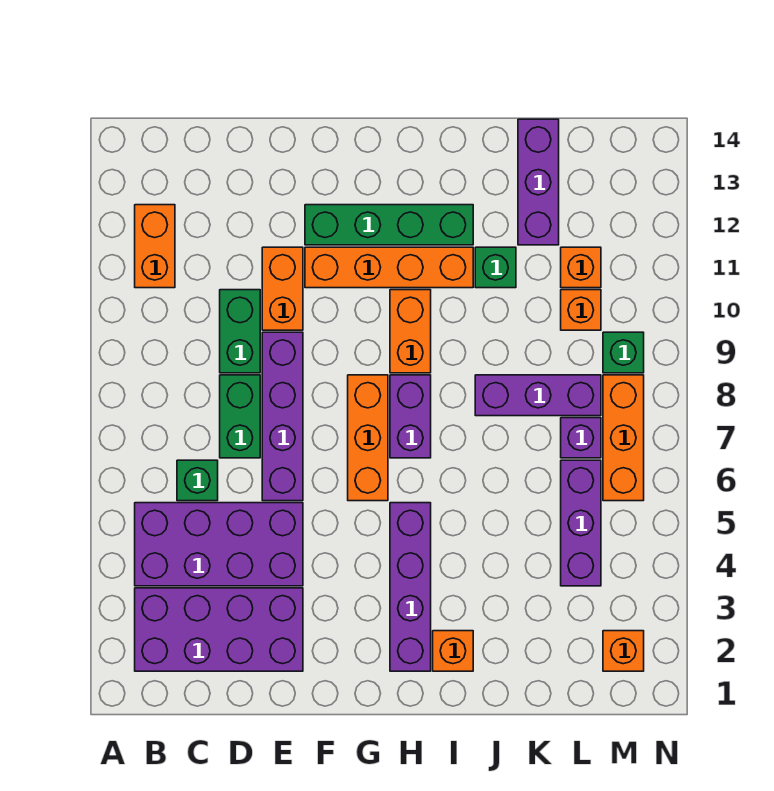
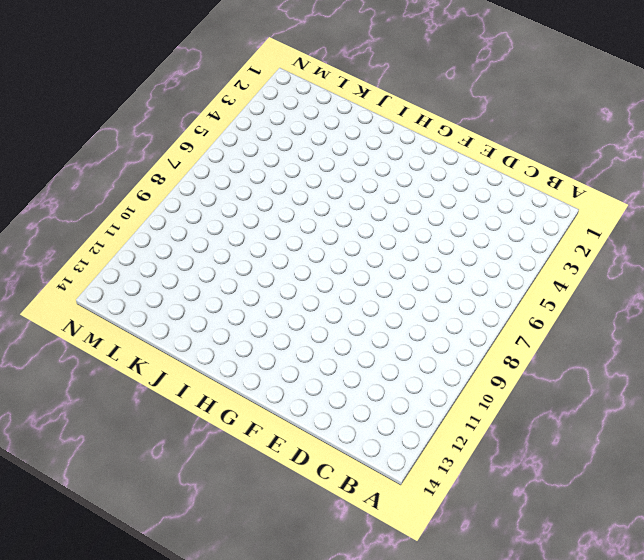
none -> purple brick B2:E3 level 1
none -> purple brick B4:E5 level 1
none -> orange brick B11:B12 level 1

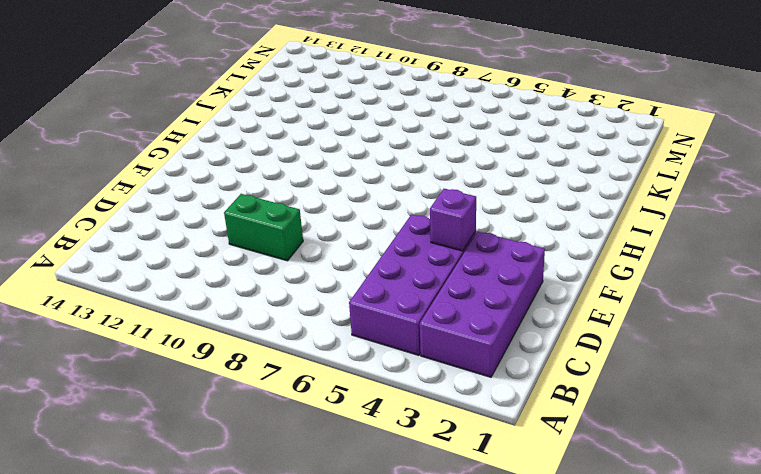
purple brick E4 level 2 -> purple brick L7 level 1
none -> orange brick B11:B12 level 1
none -> green brick C6 level 1
none -> green brick D7:D8 level 1

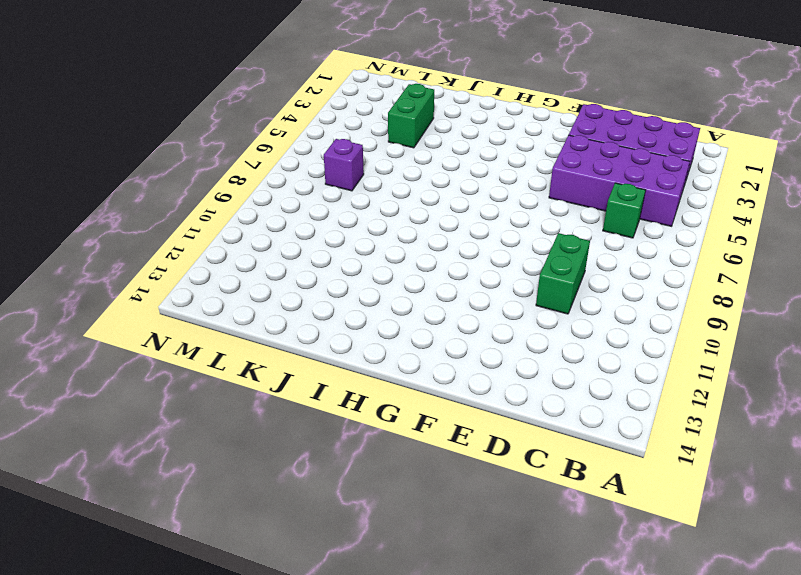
green brick K3:K4 level 1 -> green brick D7:D8 level 1
none -> orange brick B11:B12 level 1
none -> purple brick E6:E9 level 1
none -> orange brick E10:E11 level 1

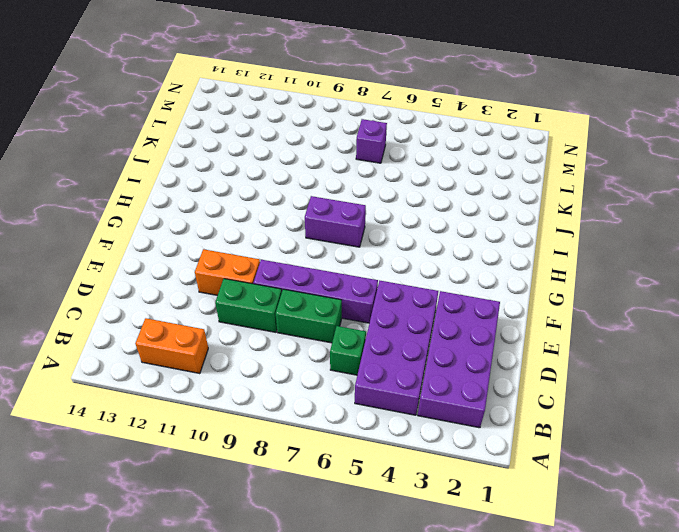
none -> orange brick F11:I11 level 1
none -> green brick F12:I12 level 1
none -> orange brick G6:G8 level 1

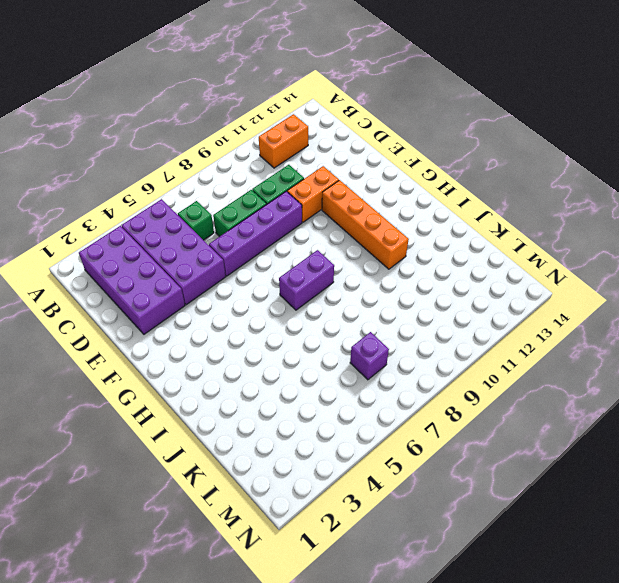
none -> green brick F12:I12 level 1
none -> orange brick G6:G8 level 1
none -> purple brick H2:H5 level 1

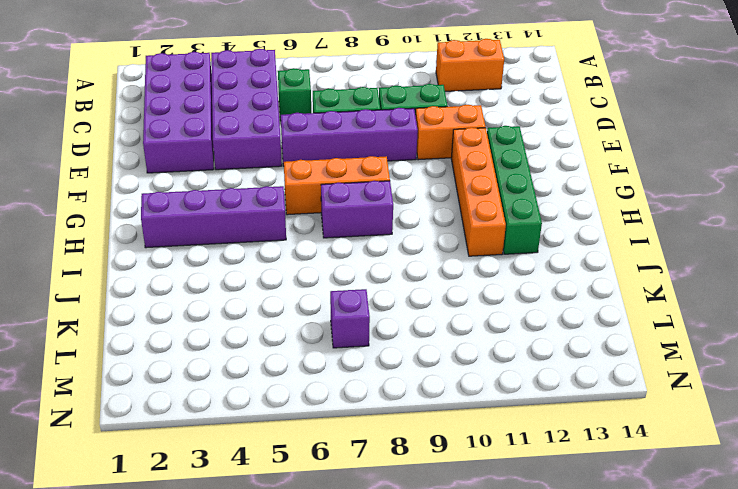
none -> orange brick H9:H10 level 1
none -> orange brick I2 level 1
none -> purple brick J8:L8 level 1

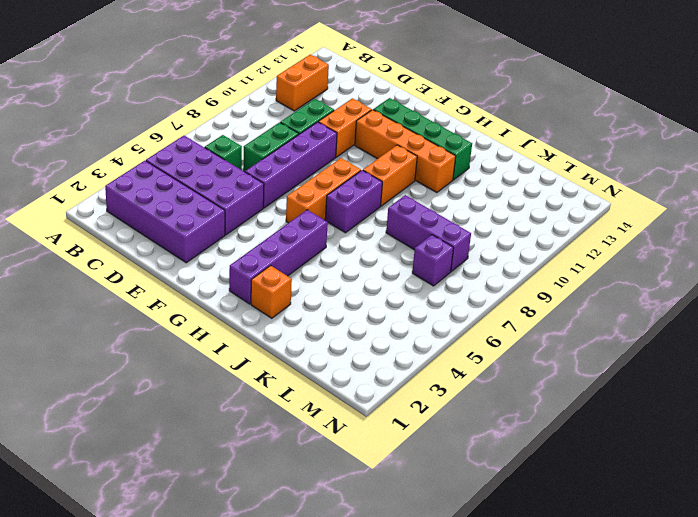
none -> green brick J11 level 1
none -> purple brick K12:K14 level 1
none -> purple brick L4:L6 level 1

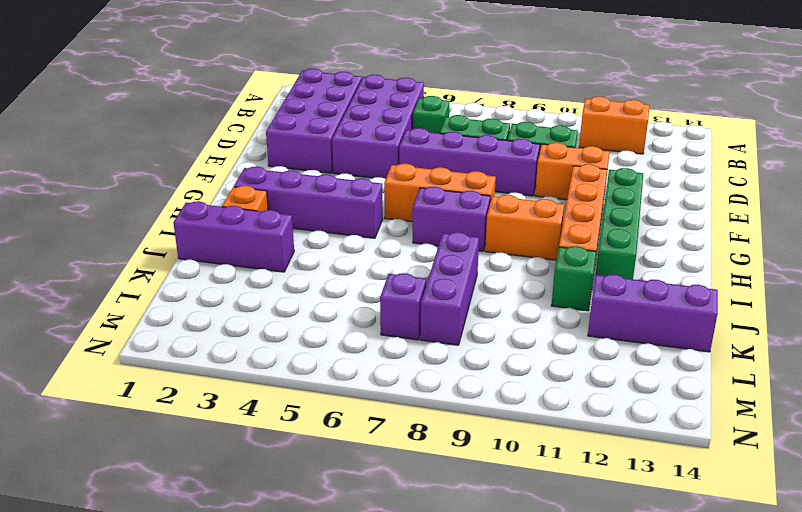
purple brick J1:J3 level 1 -> purple brick L4:L6 level 1
none -> orange brick L10 level 1
none -> orange brick L11 level 1
none -> orange brick M2 level 1

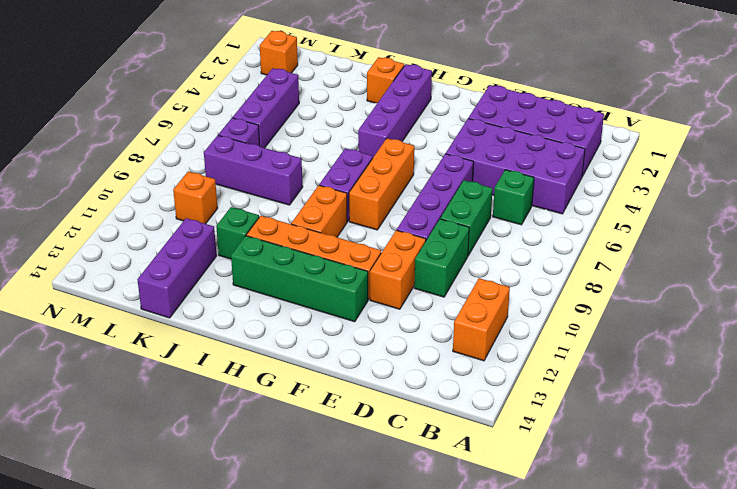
none -> orange brick L11 level 1
none -> orange brick M6:M8 level 1
none -> green brick M9 level 1

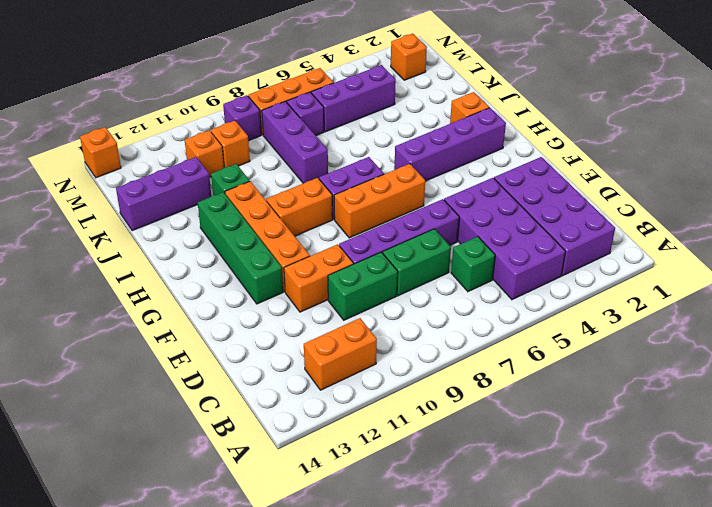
purple brick M9 level 1 -> green brick M9 level 1
orange brick N14 level 1 -> none

